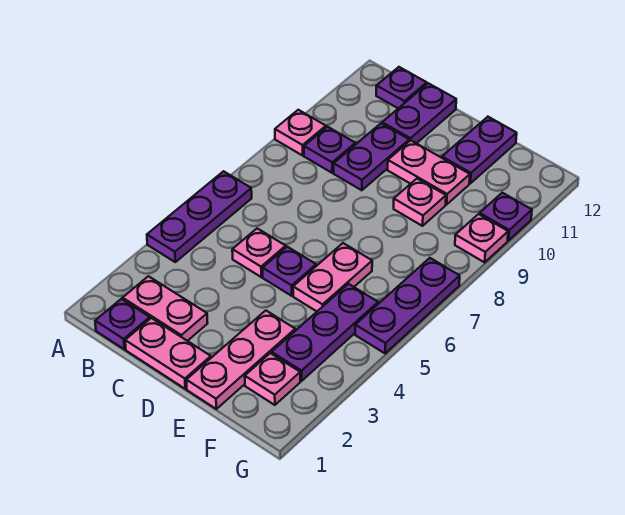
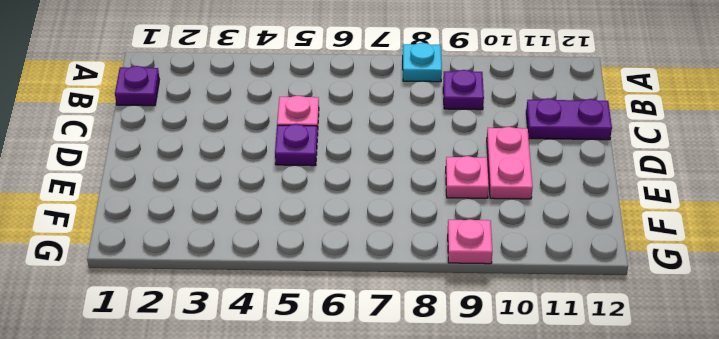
cyan plate A8 level 1 -> none
none -> purple plate A4:A6 level 1
none -> pink plate A9 level 1
none -> pink plate B2:C2 level 1

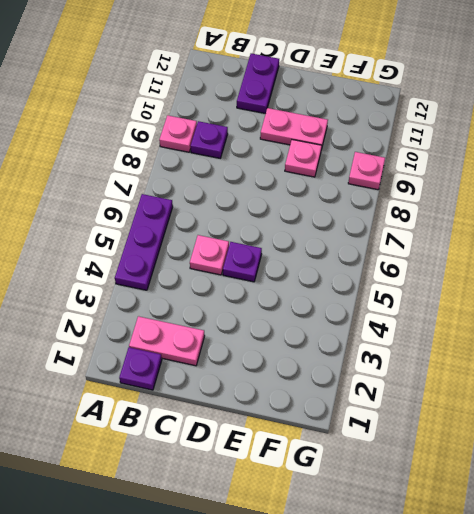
none -> purple plate B12 level 1
none -> pink plate C1:D1 level 1
none -> purple plate C9:C10 level 1

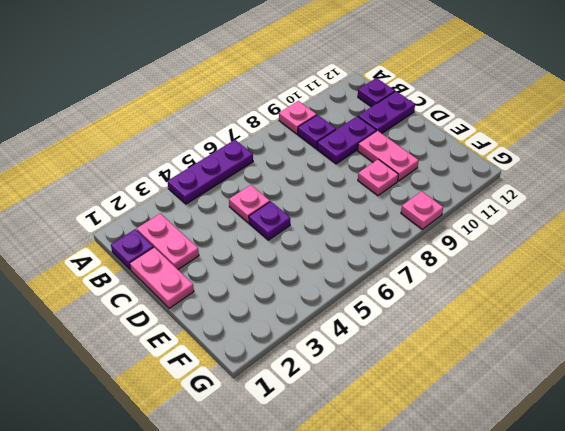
none -> pink plate E1:E3 level 1
none -> pink plate E5:E6 level 1
none -> purple plate E11:E12 level 1

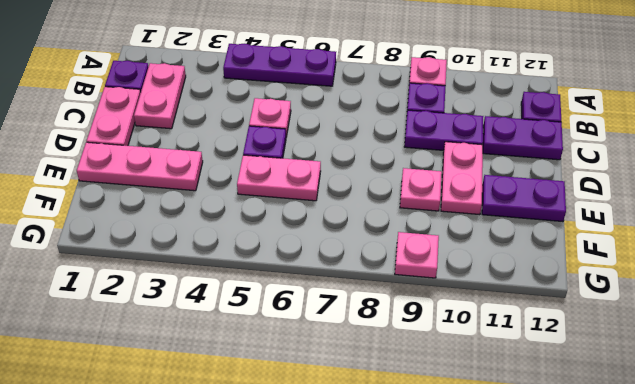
none -> pink plate F2 level 1
none -> purple plate F3:F5 level 1
none -> purple plate G5:G7 level 1

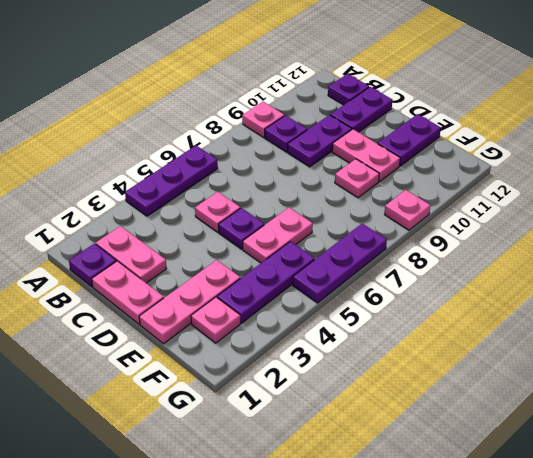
none -> purple plate G10 level 1

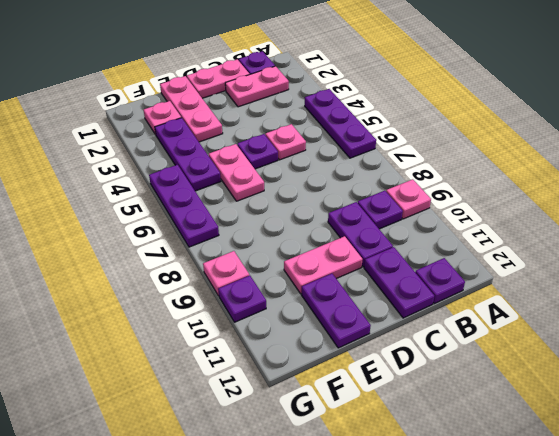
none -> pink plate E9 level 1

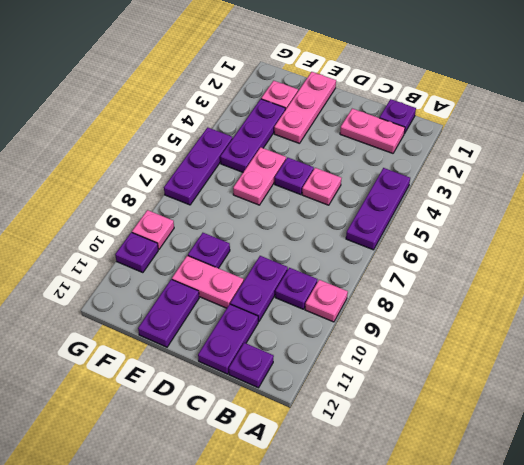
purple plate E9 level 1 -> pink plate E9 level 1
none -> pink plate C1:D1 level 1

